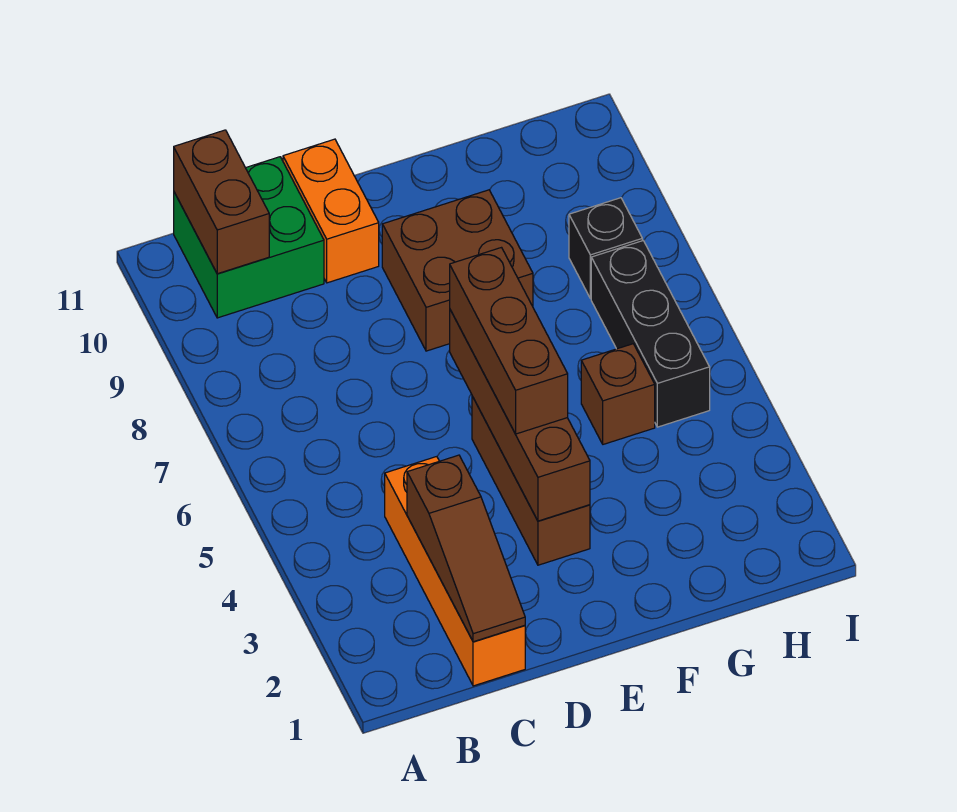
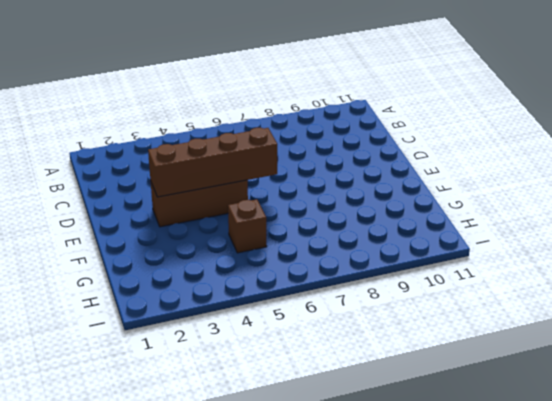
none -> green brick B10:C11 level 1
none -> orange brick C1:C4 level 1
none -> orange brick D10:D11 level 1

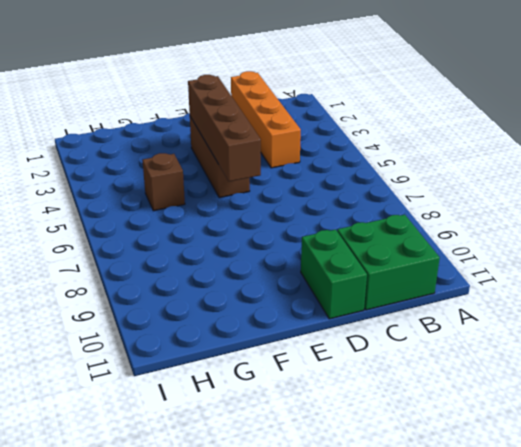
green brick D10:D11 level 1 -> orange brick D10:D11 level 1
none -> brown brick E8:F9 level 1
none -> black brick H5:H7 level 1
none -> black brick H8 level 1

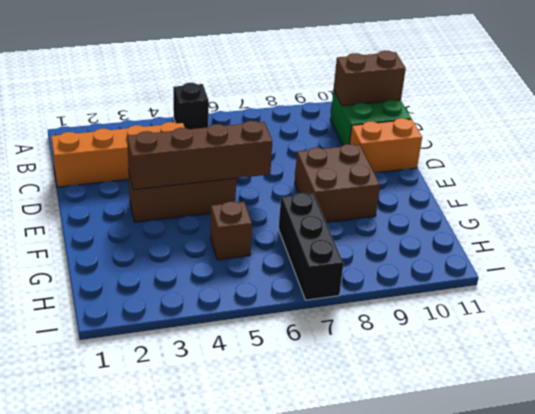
black brick A5 level 1 -> black brick H8 level 1
black brick G7:I7 level 1 -> black brick H5:H7 level 1
none -> brown slope C1:C3 level 2 top 3
none -> brown brick E4:E6 level 3

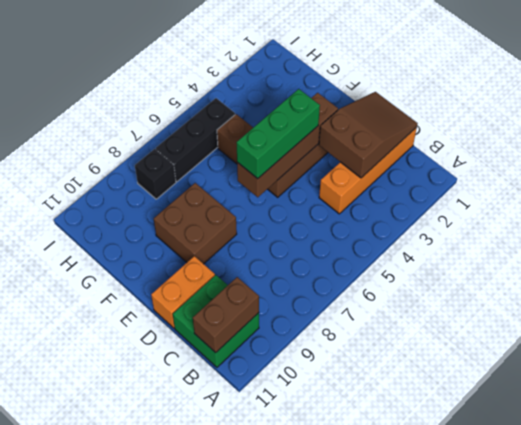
brown slope C1:D3 level 2 top 3 -> brown slope C1:C3 level 2 top 3
green brick E4:E6 level 3 -> brown brick E4:E6 level 3

